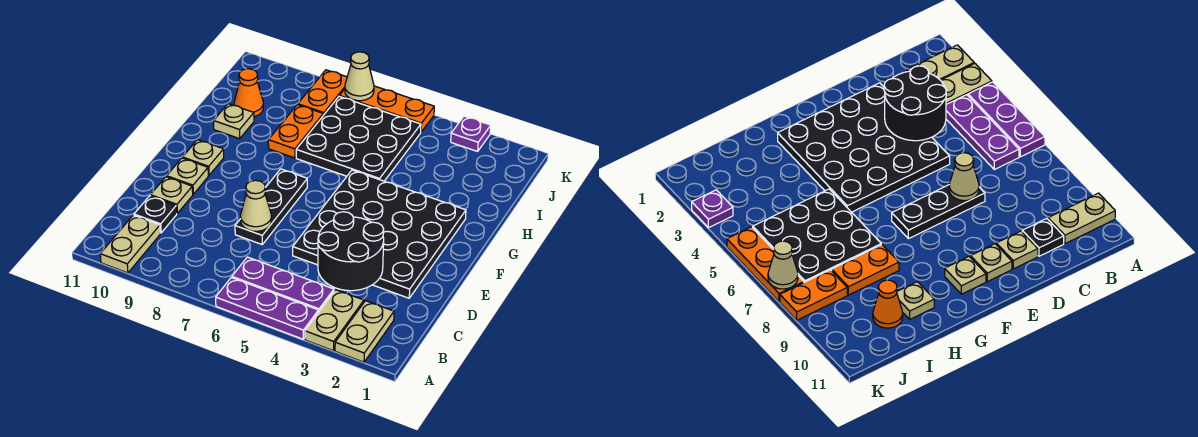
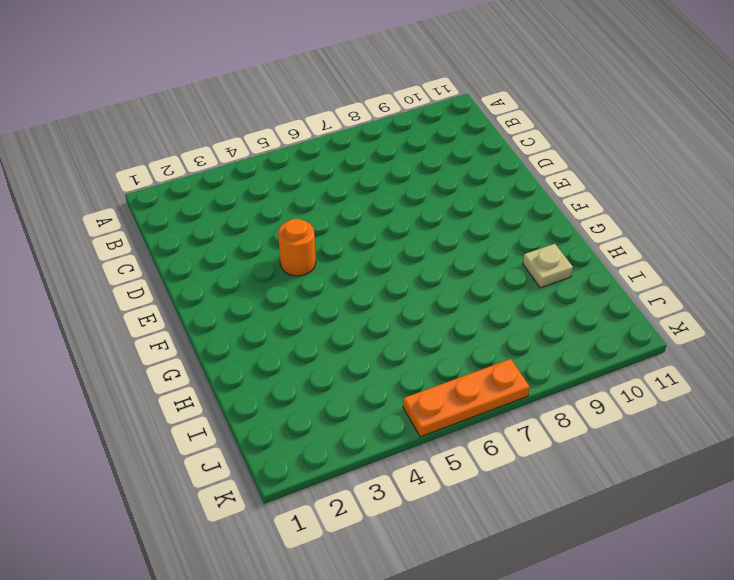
orange round brick E4 level 1 -> black plate D2:G5 level 1
none -> tan plate A2:B2 level 1
none -> tan plate A3:B3 level 1
none -> purple plate A4:A6 level 1

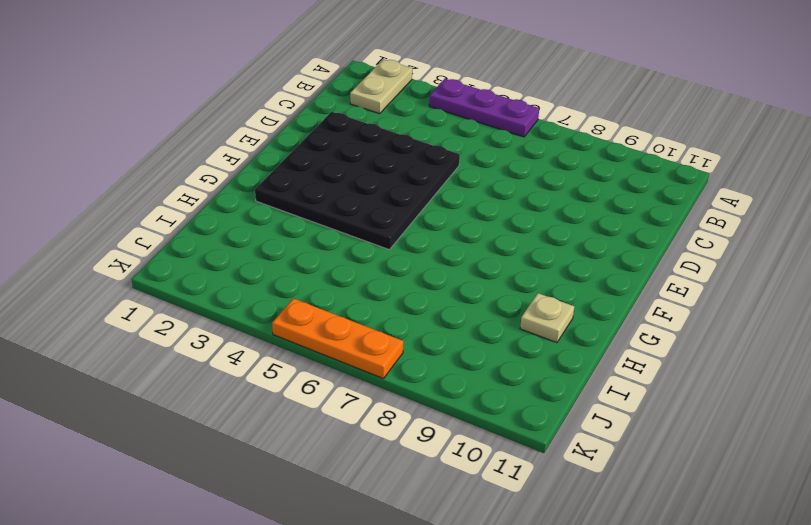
none -> tan plate A3:B3 level 1
none -> tan plate A10:B10 level 1
none -> purple plate B4:B6 level 1

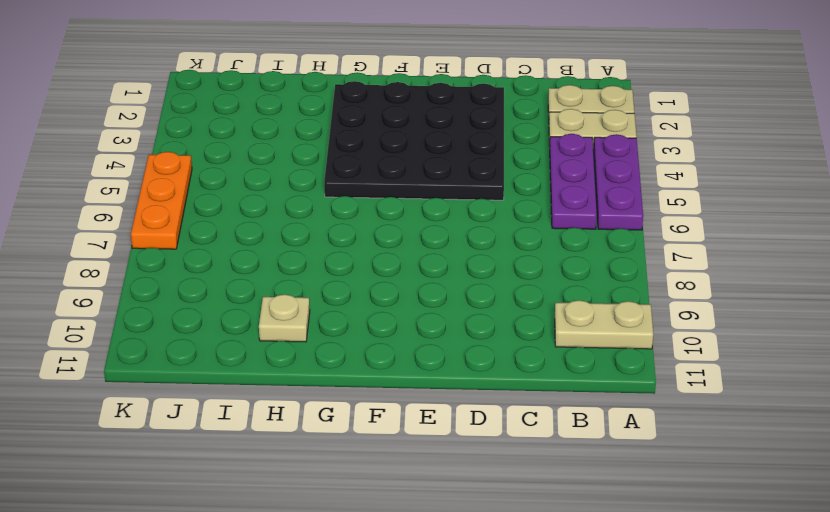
none -> black plate C10 level 1
none -> black plate D7:F7 level 1
none -> tan plate D10 level 1

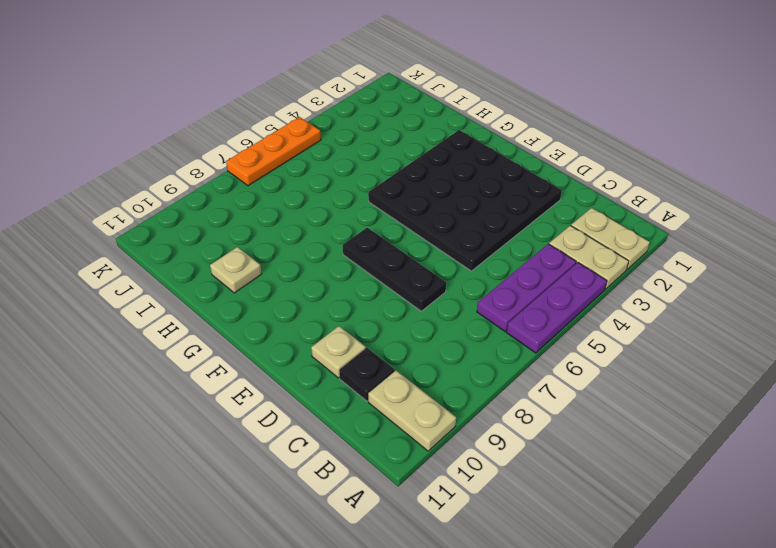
none -> tan plate E10 level 1
none -> tan plate F10 level 1
none -> black plate H5:J7 level 1

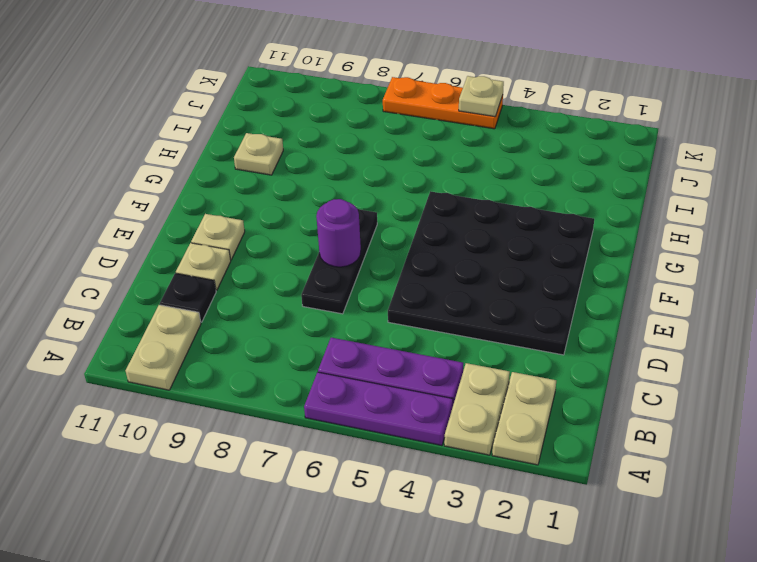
purple round brick E7 level 2 -> none
tan plate K5 level 2 -> tan plate F10 level 1
none -> black plate H5:J7 level 1
none -> orange plate H8:I8 level 1
none -> orange cone I10 level 1

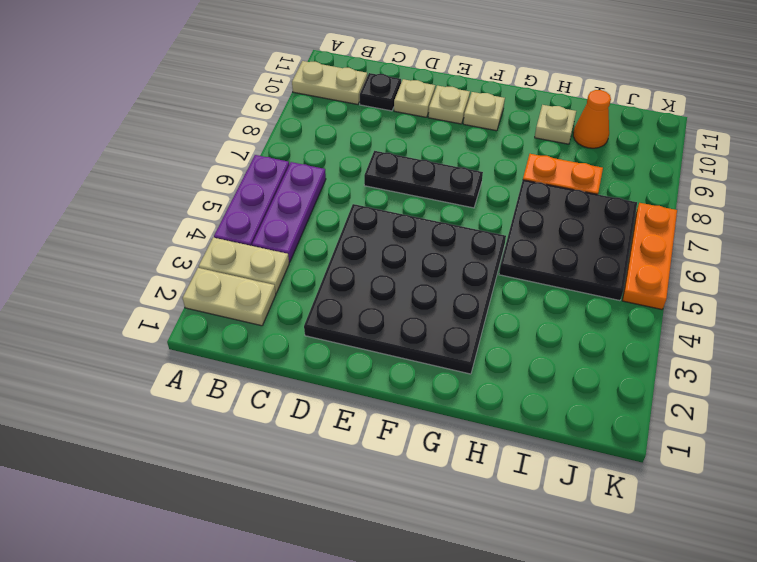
none -> orange plate J8:K8 level 1
none -> purple plate K3 level 1
none -> black round brick C3:D4 level 2

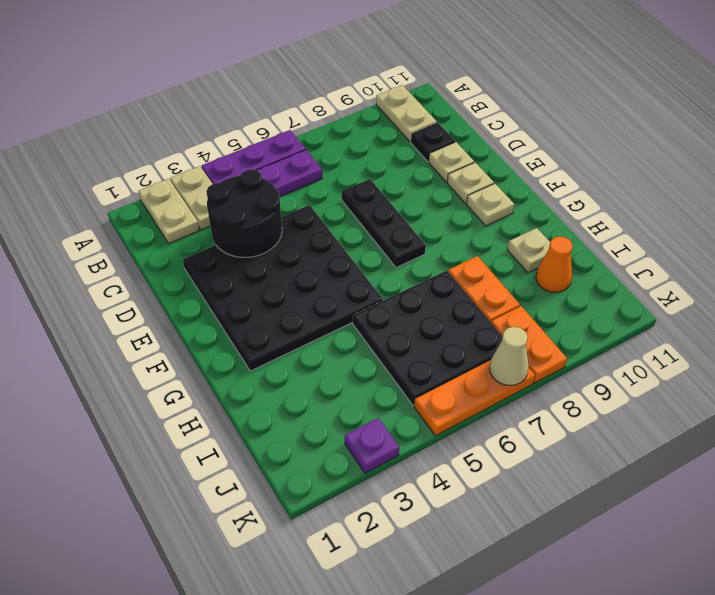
none -> tan cone D7 level 2

